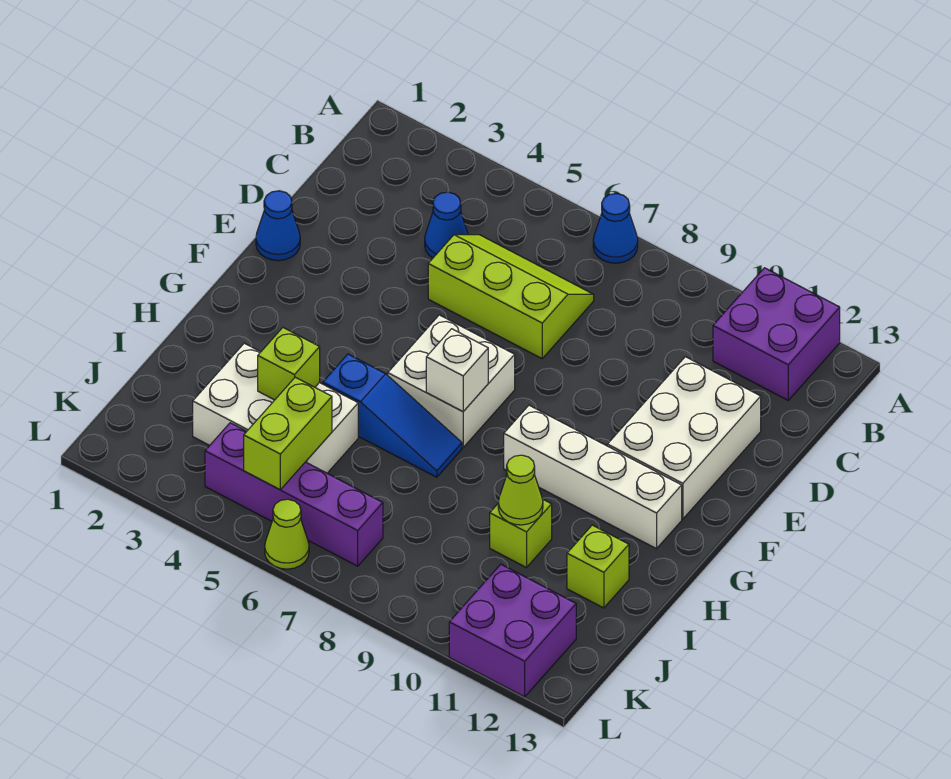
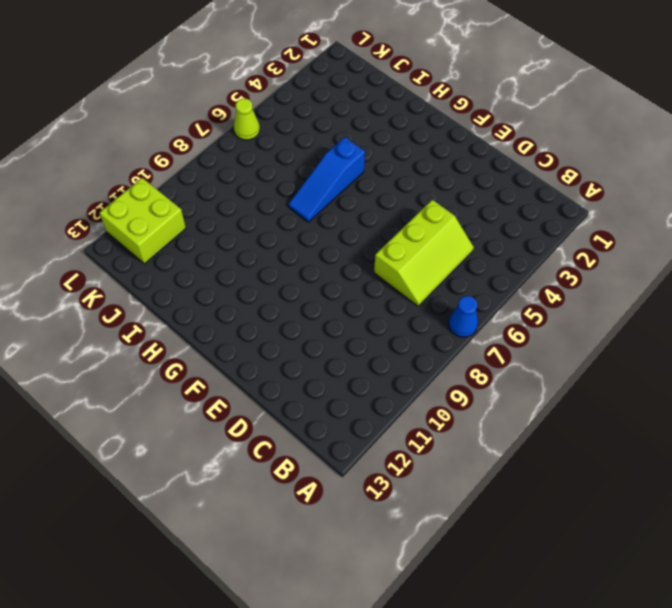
lime brick K11:L12 level 1 -> purple brick K11:L12 level 1
none -> purple brick A11:B12 level 1
none -> blue cone C4 level 1
none -> white brick D11:F12 level 1

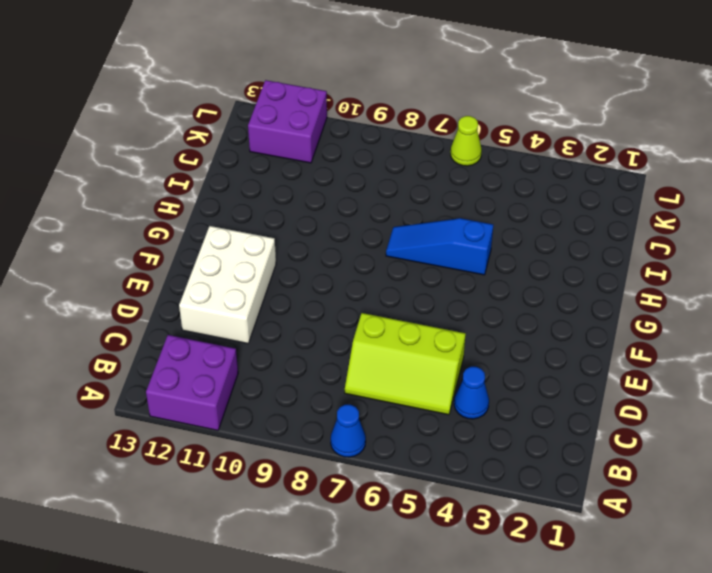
none -> blue cone E1 level 1
none -> white brick F6:G7 level 1
none -> white brick G9:G12 level 1

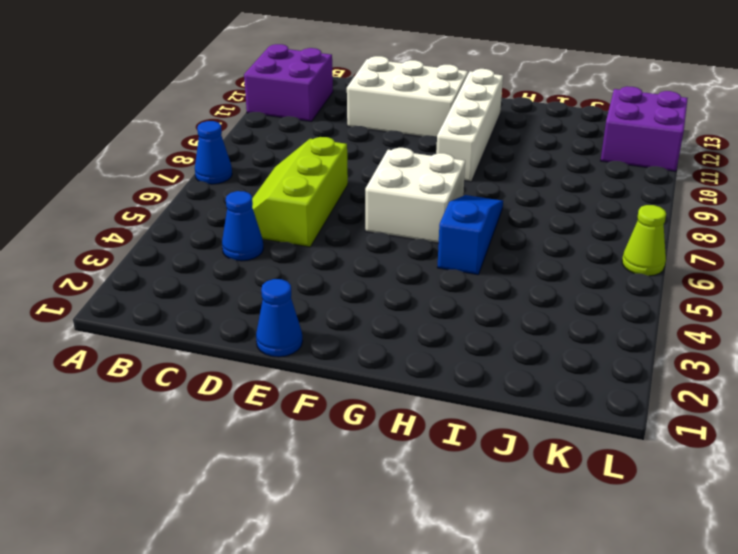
none -> white brick I3:J5 level 1
none -> lime brick I10 level 1
none -> lime brick I12 level 1

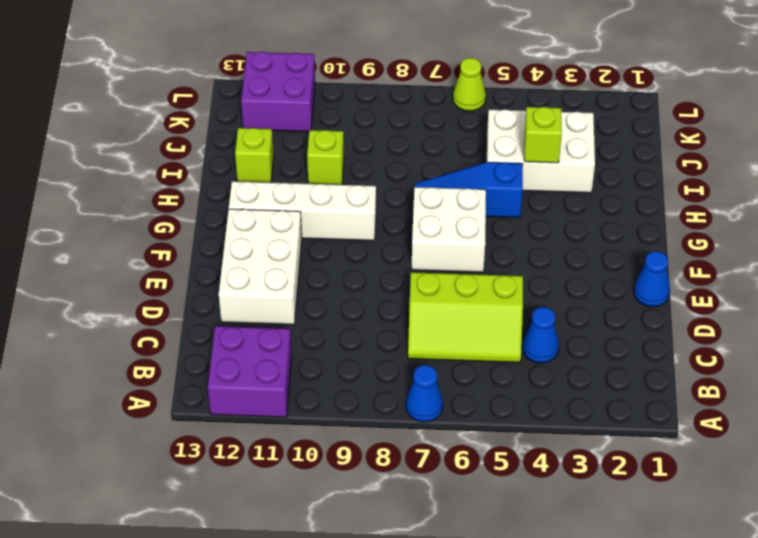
none -> purple brick K4:K7 level 1
none -> white brick G7 level 2
none -> lime cone I10 level 2

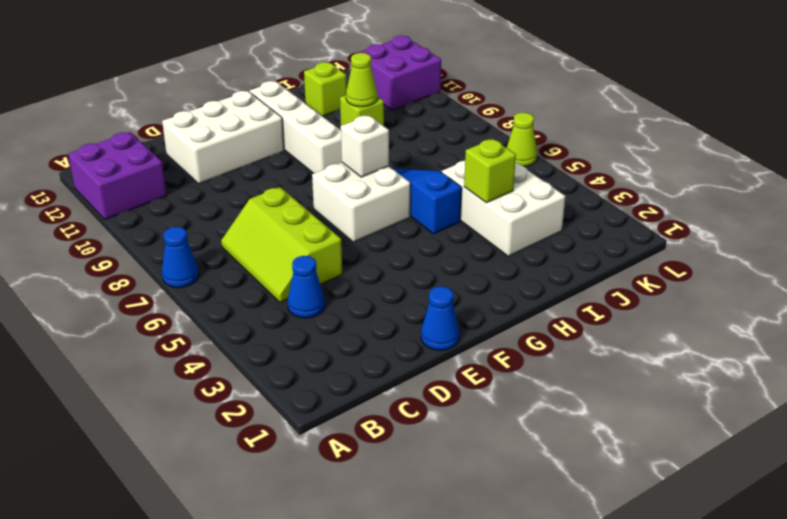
none -> purple brick K4:K7 level 1
none -> lime brick J5:K5 level 2

